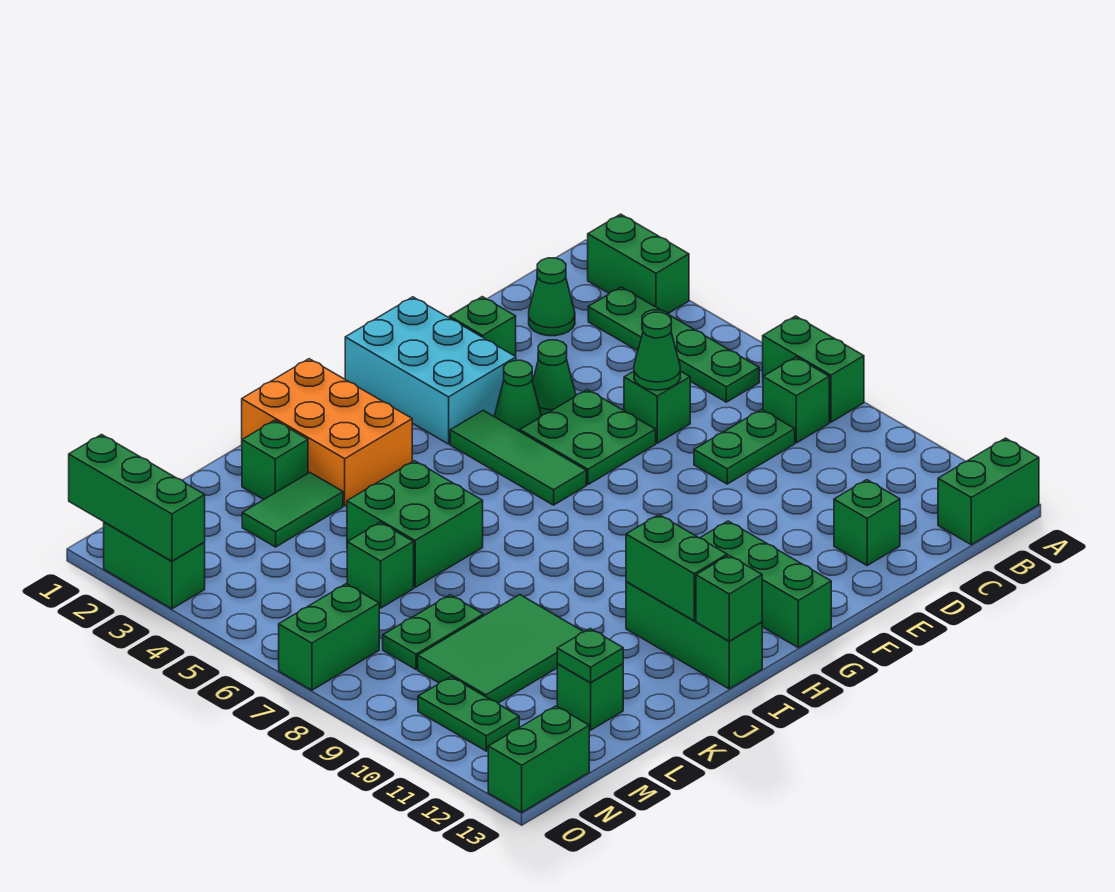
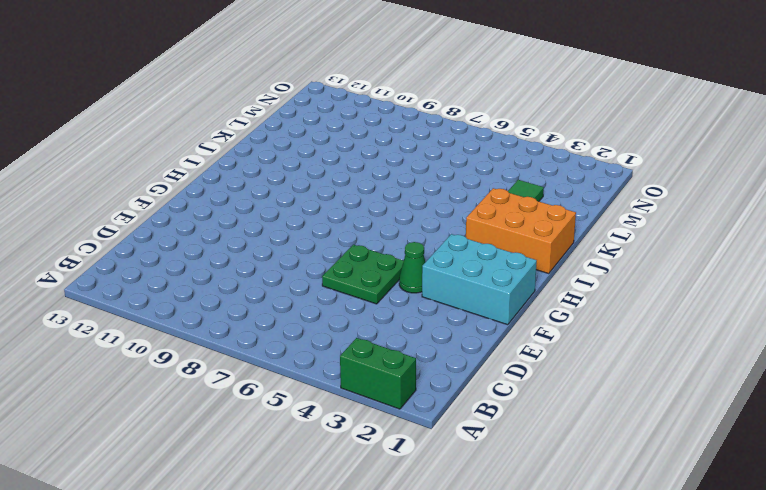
none -> green brick A7:A8 level 1
none -> green brick A13:B13 level 1
none -> green plate B3:B6 level 1
none -> green brick B8 level 1

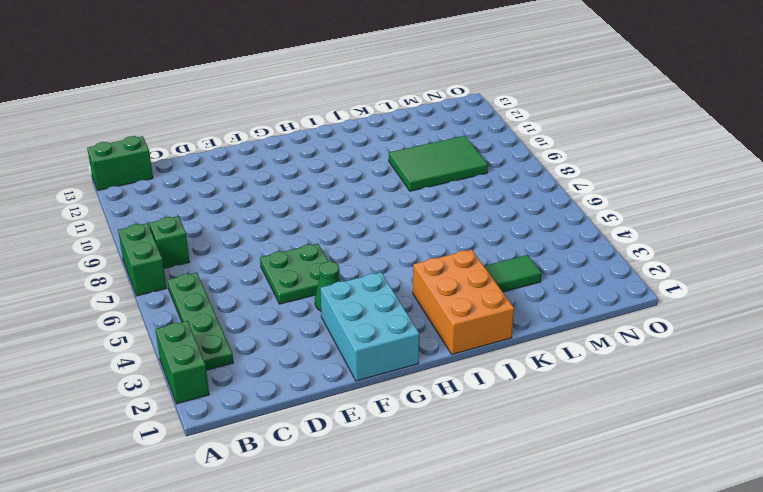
none -> green cone C2 level 1
none -> green plate C8:D8 level 1
none -> green brick D6 level 1
none -> green brick D12 level 1

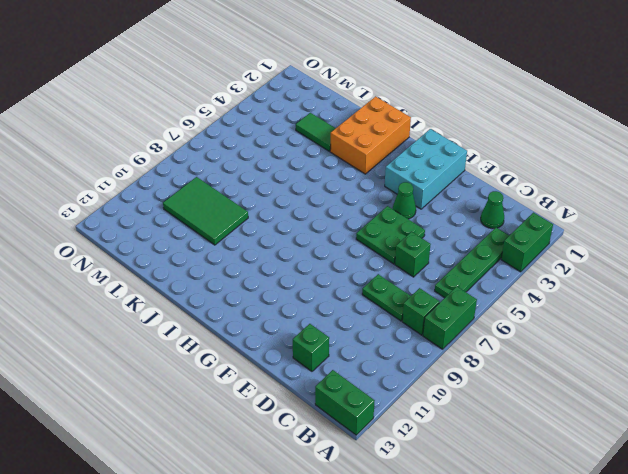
none -> green brick E2 level 1
none -> green cone E4 level 1
none -> green tile G4:G6 level 1
none -> green brick G11:G13 level 1

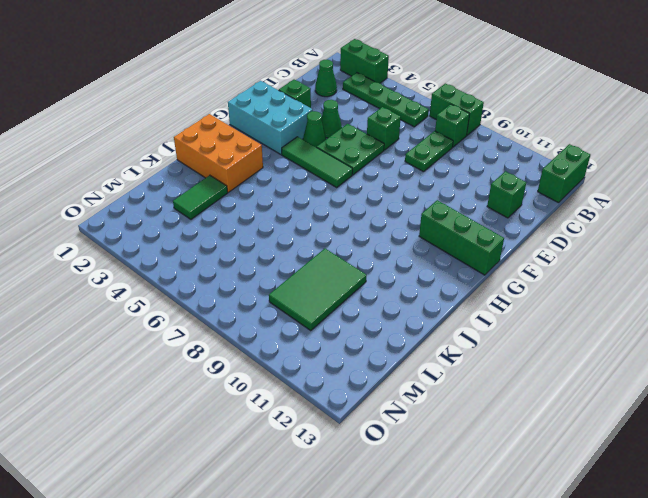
none -> green brick I11:I13 level 1
none -> green brick J5:K6 level 1
none -> green brick K2 level 1
none -> green brick L6 level 1

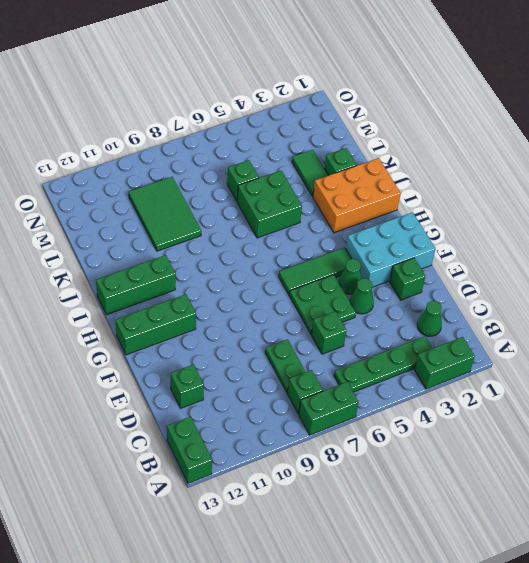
none -> green plate L8:M8 level 1
none -> green brick L12 level 1
none -> green brick N7:O7 level 1
none -> green plate N10:N11 level 1

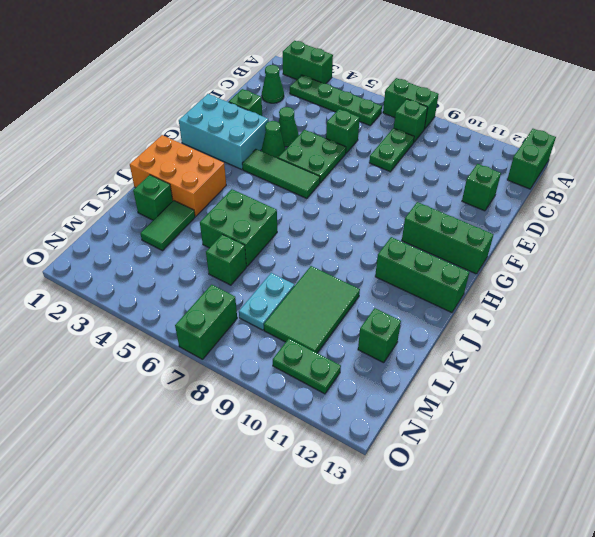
cyan plate L8:M8 level 1 -> green plate L8:M8 level 1
none -> green brick N13:O13 level 1
none -> green brick O2:O3 level 1
none -> green cone D6 level 2
none -> green brick I11:I12 level 2

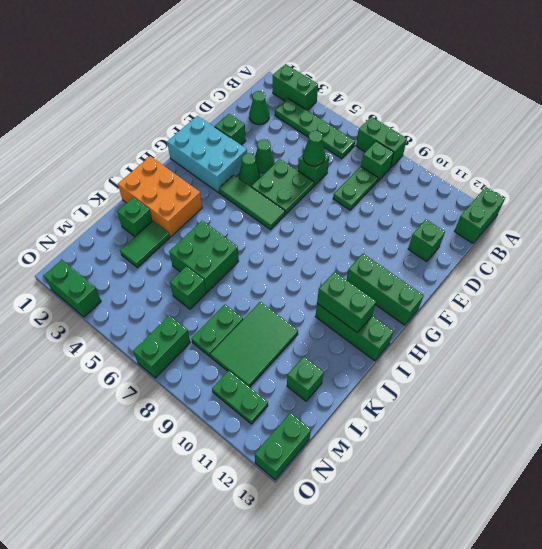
none -> green brick I13 level 2
none -> green plate L12 level 2
none -> green brick O1:O3 level 2

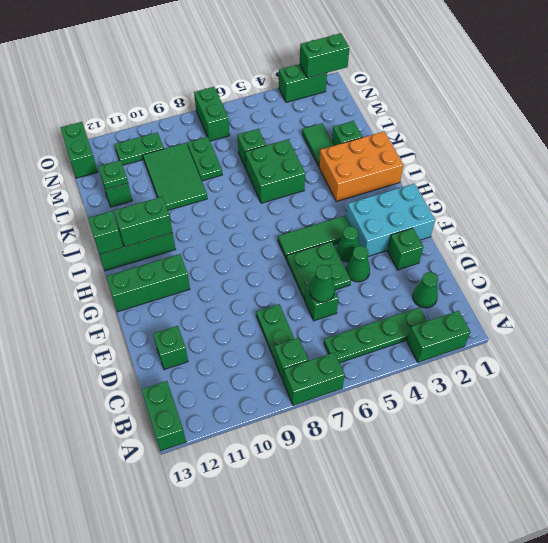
green brick O1:O2 level 2 -> green brick O1:O3 level 2

